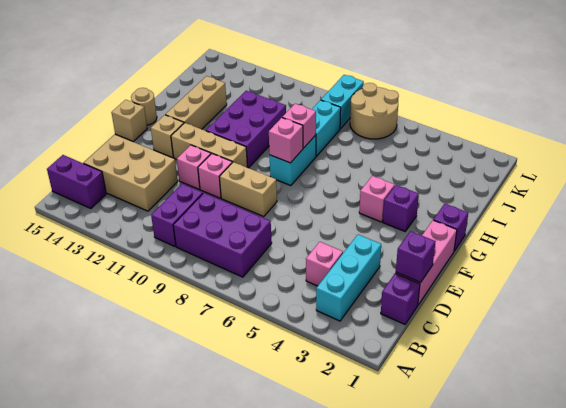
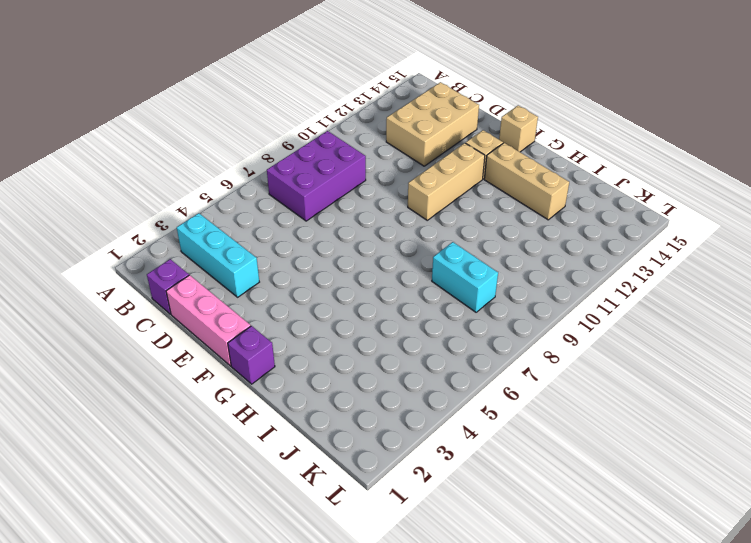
none -> purple brick B10:C10 level 1
none -> purple brick B14:B15 level 1
none -> pink brick C4 level 1

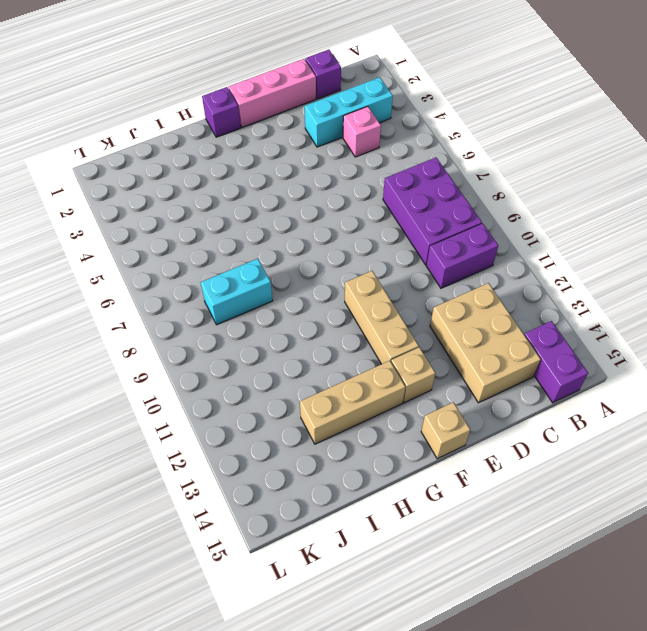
none -> tan brick E8:E9 level 1
none -> pink brick E10 level 1
none -> pink brick E11 level 1

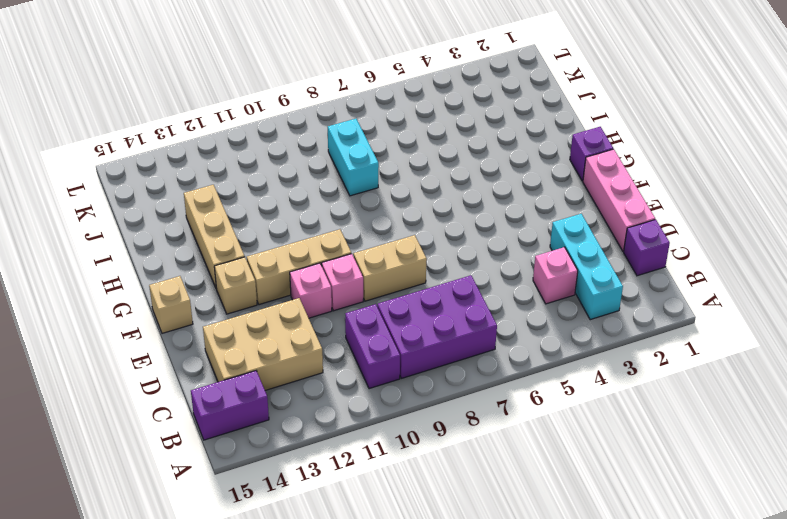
none -> purple brick G3 level 1
none -> pink brick G4 level 1
none -> cyan brick G8:H8 level 1

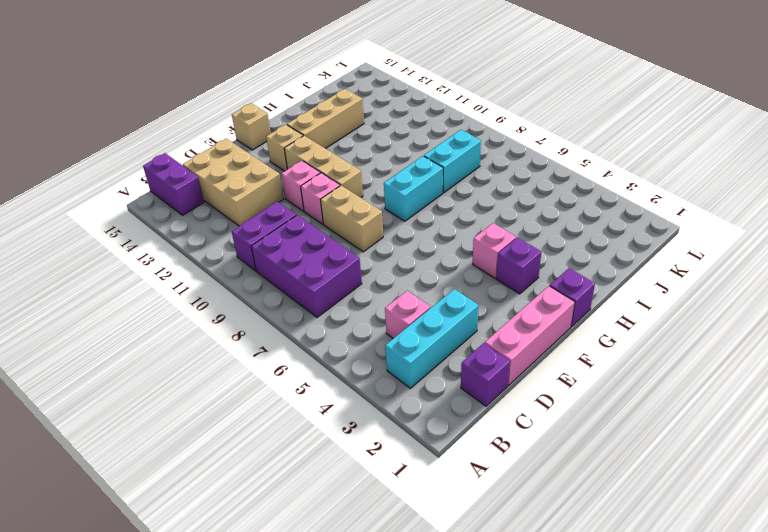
none -> purple brick G10:I11 level 1
none -> tan round brick G15 level 1
none -> tan round brick K6:L7 level 1

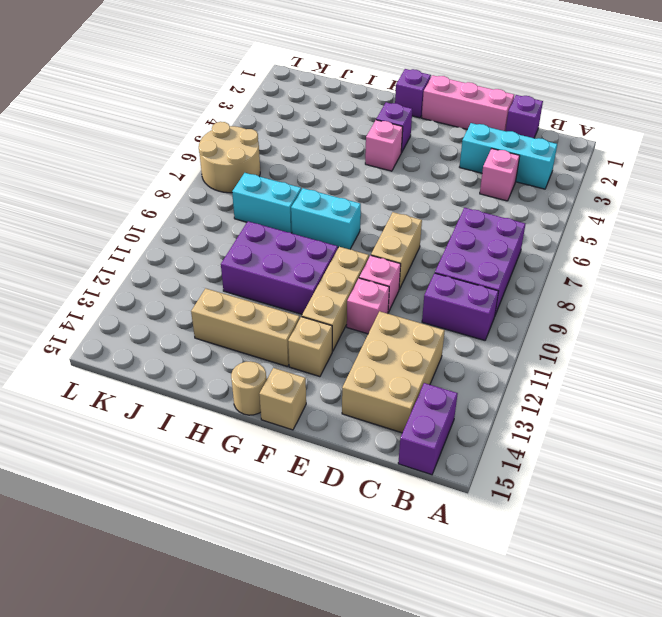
none -> cyan brick K8:L8 level 1
none -> purple brick D1 level 2
none -> pink brick G8 level 2

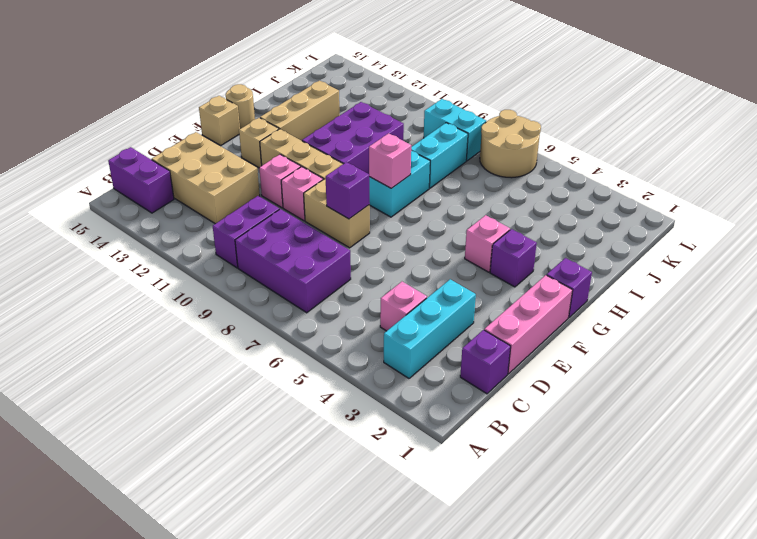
purple brick E8 level 2 -> purple brick D1 level 2
cyan brick K8:K9 level 1 -> cyan brick K8:L8 level 1
none -> pink brick H8 level 2

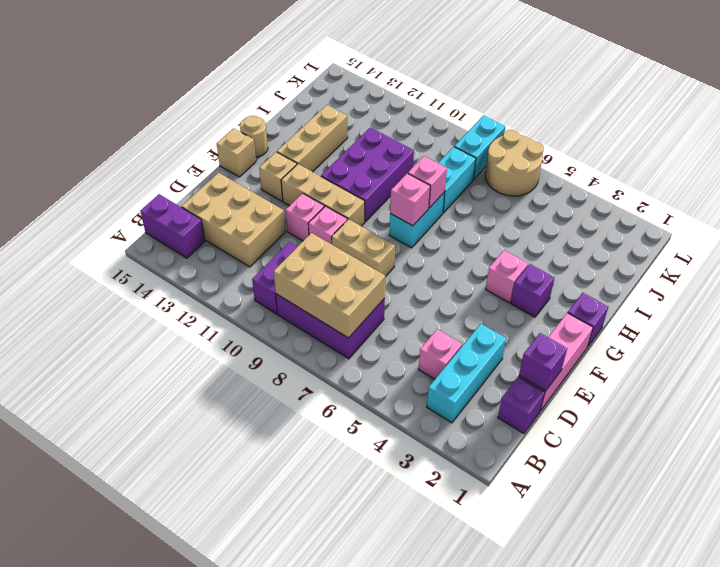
tan brick B7:C9 level 2 -> none

